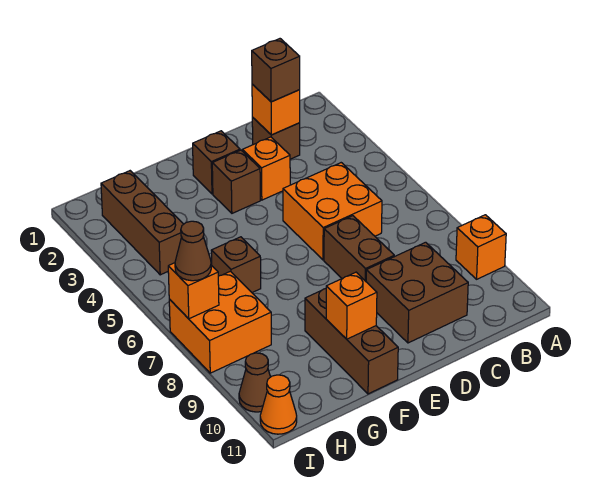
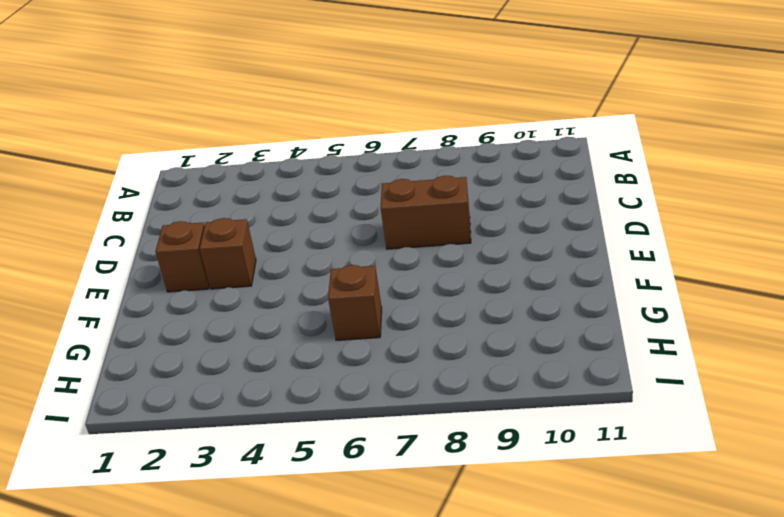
none -> orange brick A9 level 1
none -> brown brick C2 level 1
none -> orange brick C5:D6 level 1

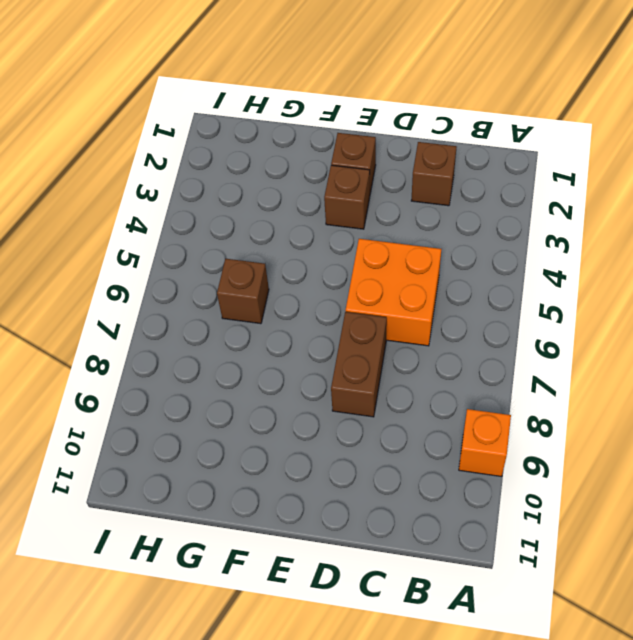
none -> brown brick C9:D10 level 1
none -> orange brick D3 level 1
none -> brown brick F9:F11 level 1

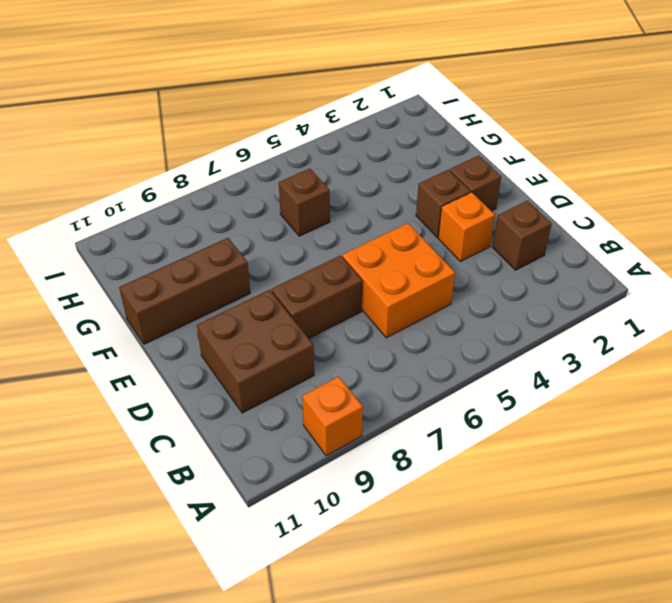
none -> brown brick H2:H4 level 1
none -> orange brick H7:I8 level 1
none -> brown cone I10 level 1

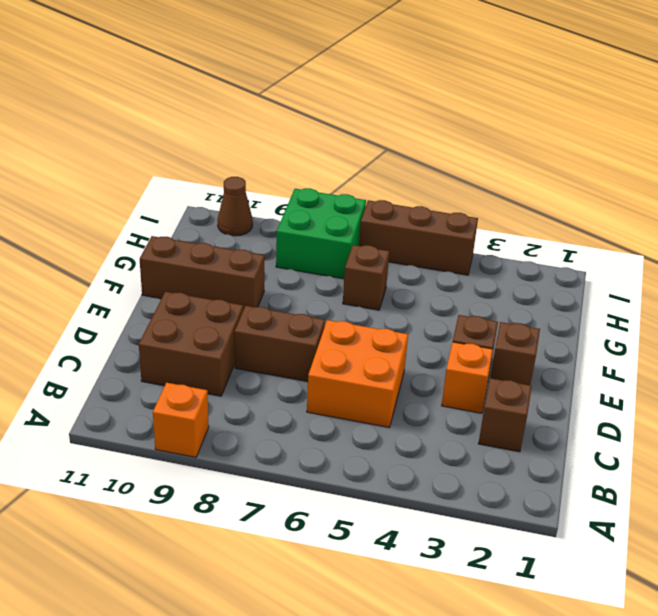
green brick H7:I8 level 1 -> orange brick H7:I8 level 1
brown brick I4:I6 level 1 -> brown brick H2:H4 level 1
none -> orange cone I11 level 1
none -> orange brick C2 level 2
none -> orange brick F10 level 2

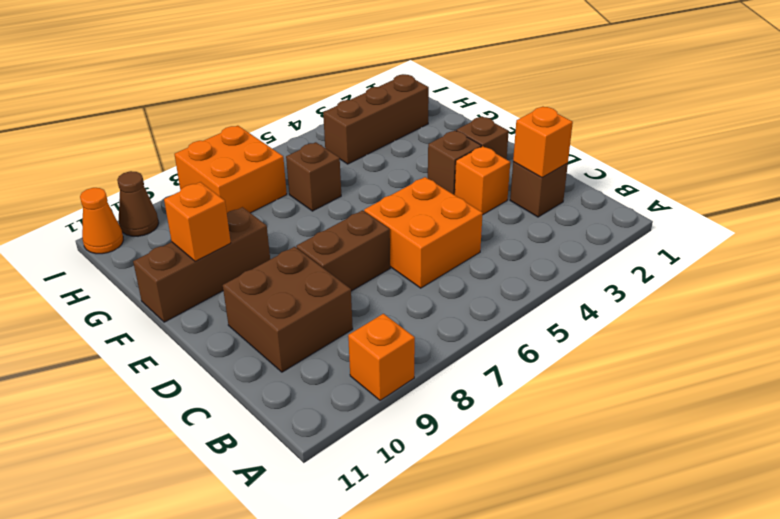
none -> orange brick I7 level 2
none -> brown brick C2 level 3
none -> brown cone I7 level 3

